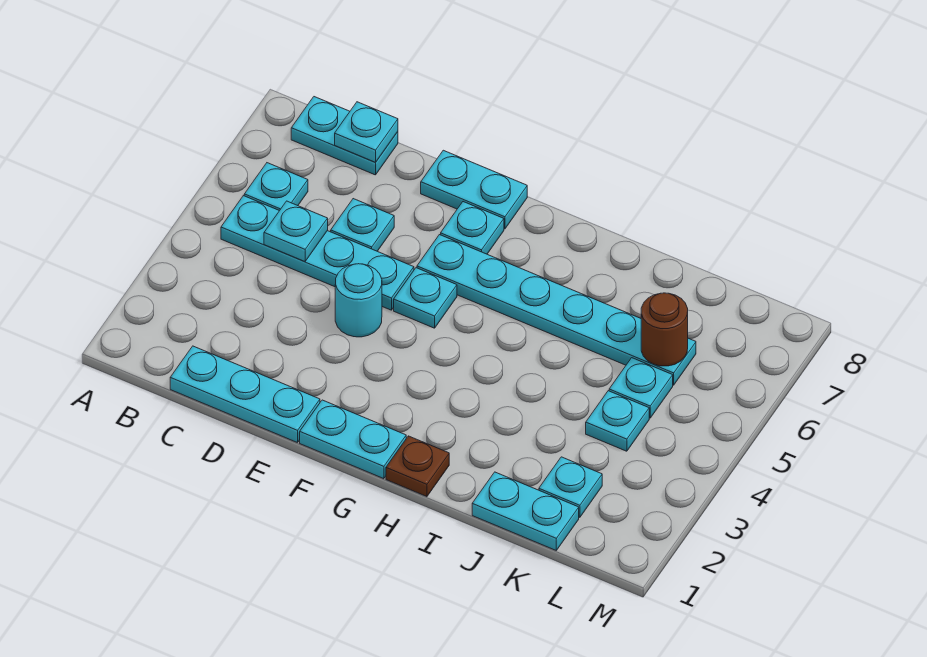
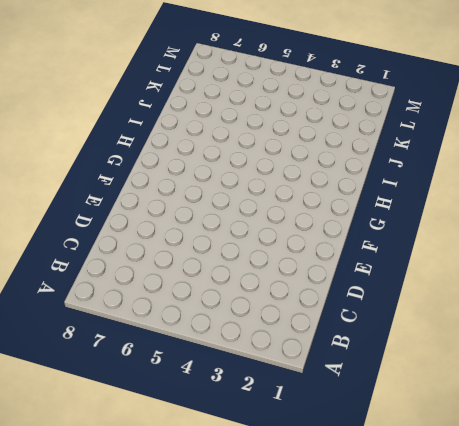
none -> cyan plate B5:E5 level 1
none -> cyan plate B6 level 1
none -> cyan plate B8:C8 level 1

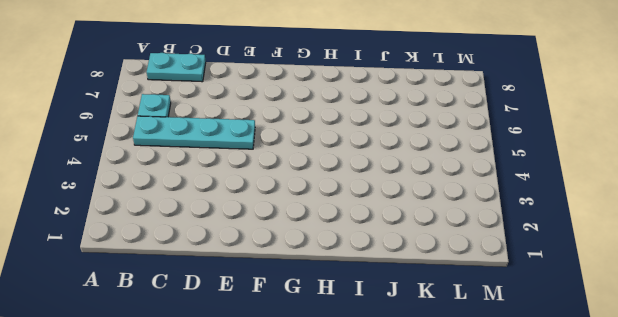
none -> cyan plate C1:E1 level 1
none -> cyan plate D6 level 1
none -> cyan round brick E4 level 1

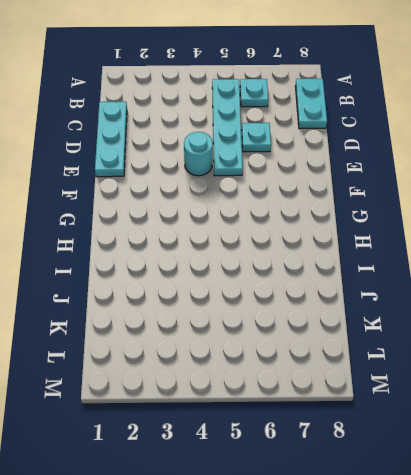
none -> cyan plate E8:F8 level 1
none -> cyan plate F1:G1 level 1
none -> cyan plate F5 level 1

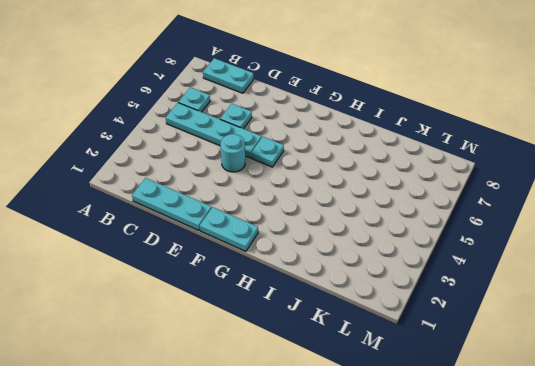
none -> cyan plate E8:F8 level 1
none -> cyan plate F6:K6 level 1
none -> cyan plate F7 level 1

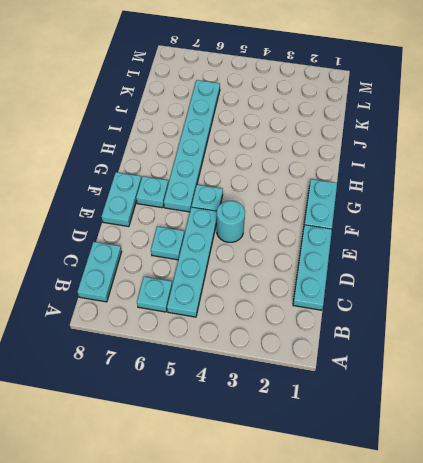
none -> brown plate H1 level 1
none -> cyan plate J1:K1 level 1
none -> cyan plate K2 level 1

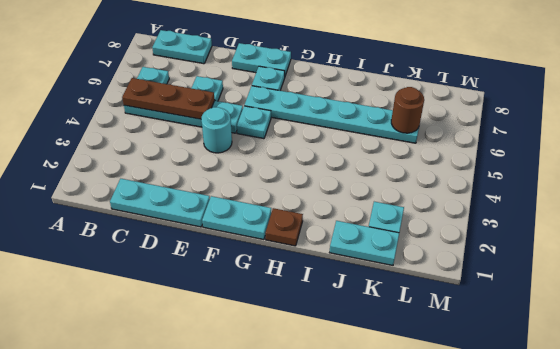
brown plate B5:D5 level 2 -> cyan plate C5 level 2
none -> cyan plate K4 level 1
none -> cyan plate K5 level 1
none -> cyan plate C8 level 2

